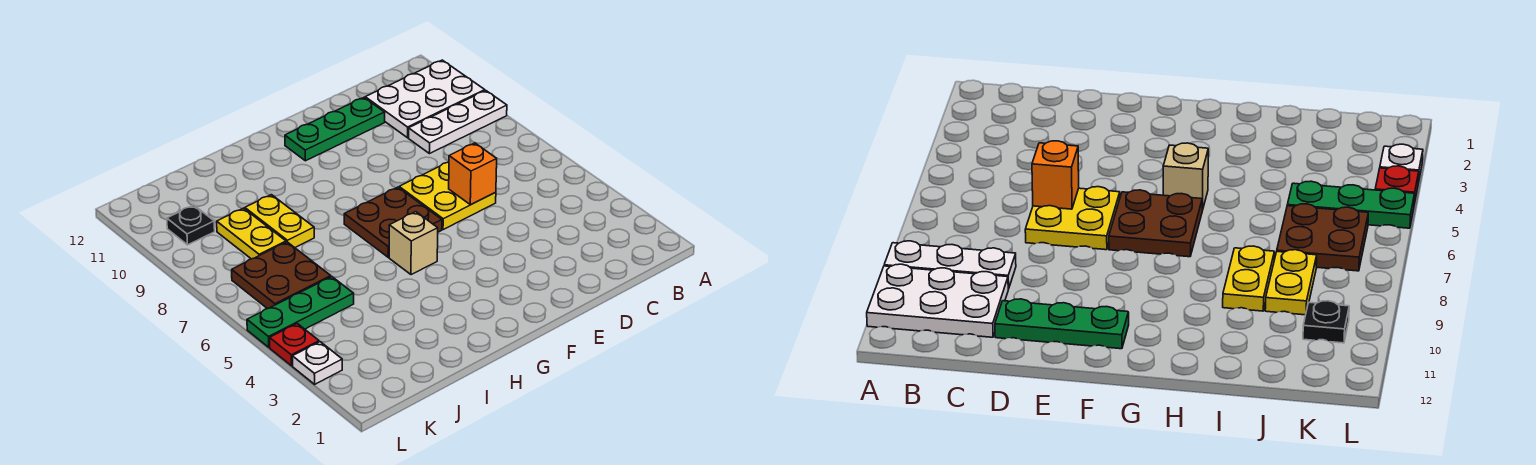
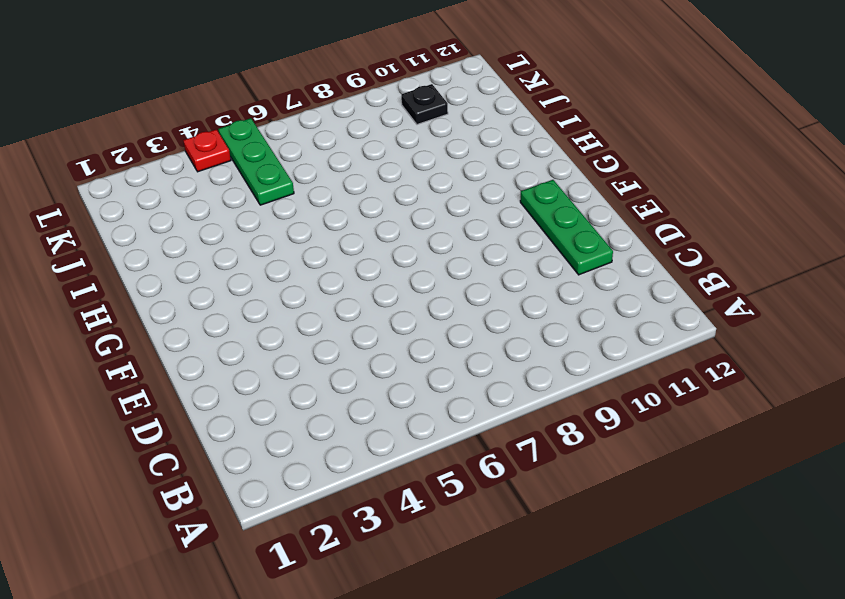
none -> white plate A9:C9 level 1
none -> white plate A10:C11 level 1
none -> yellow plate D6:E7 level 1

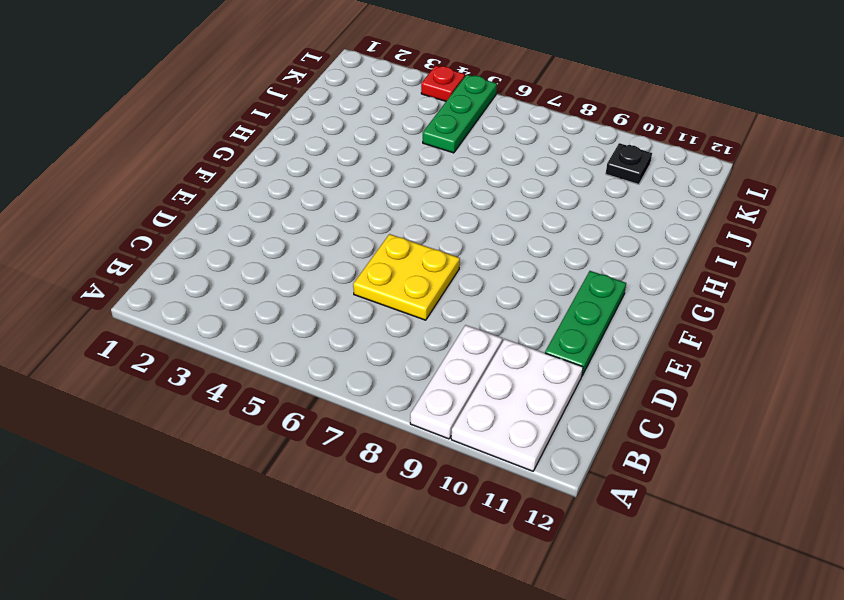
none -> brown plate F6:G7 level 1
none -> tan brick G5 level 1
none -> yellow plate I8:I9 level 1

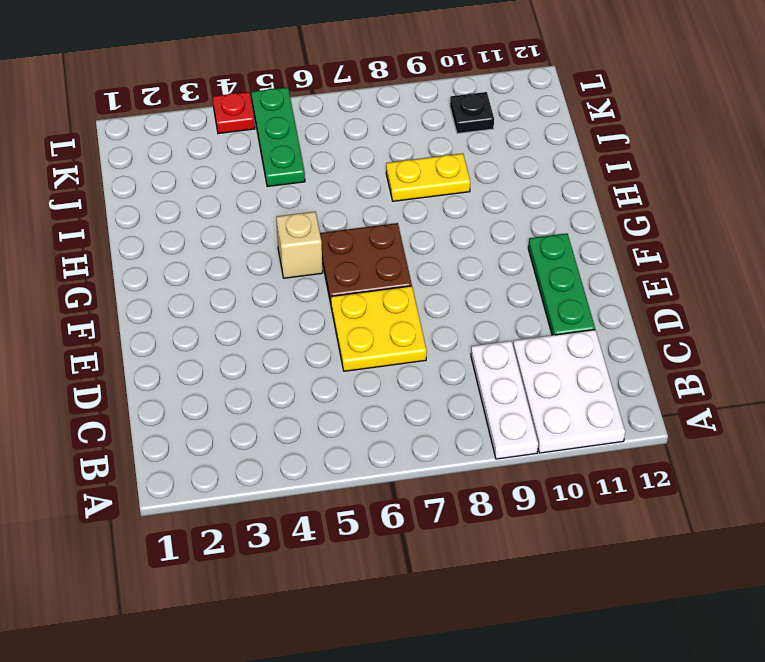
none -> brown plate J6:K7 level 1
none -> yellow plate J8:J9 level 1
none -> white plate L3 level 1

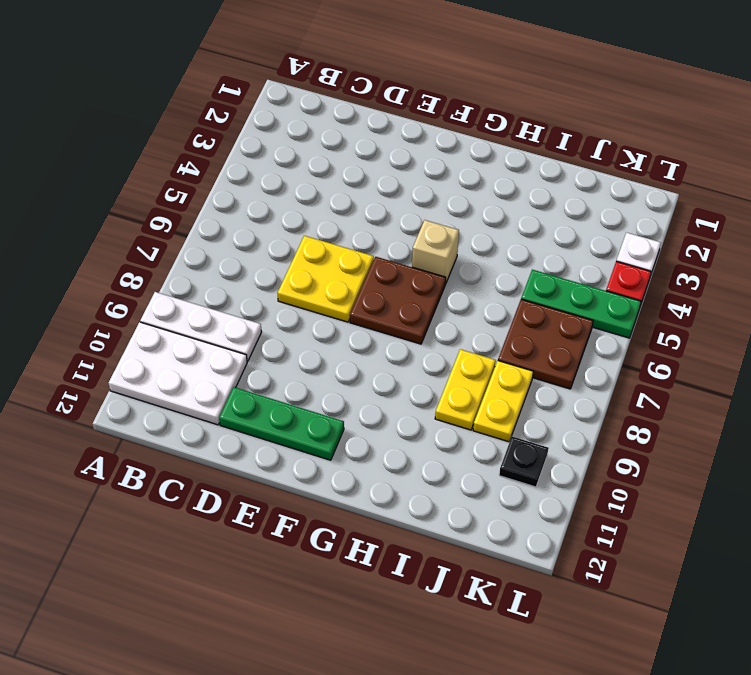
none -> orange brick D6 level 2

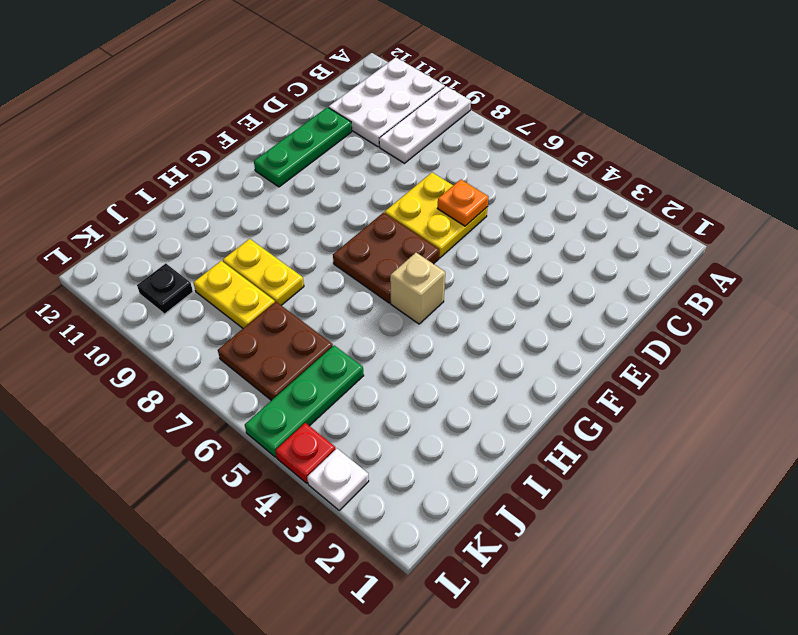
orange plate D6 level 2 -> orange brick D6 level 2

